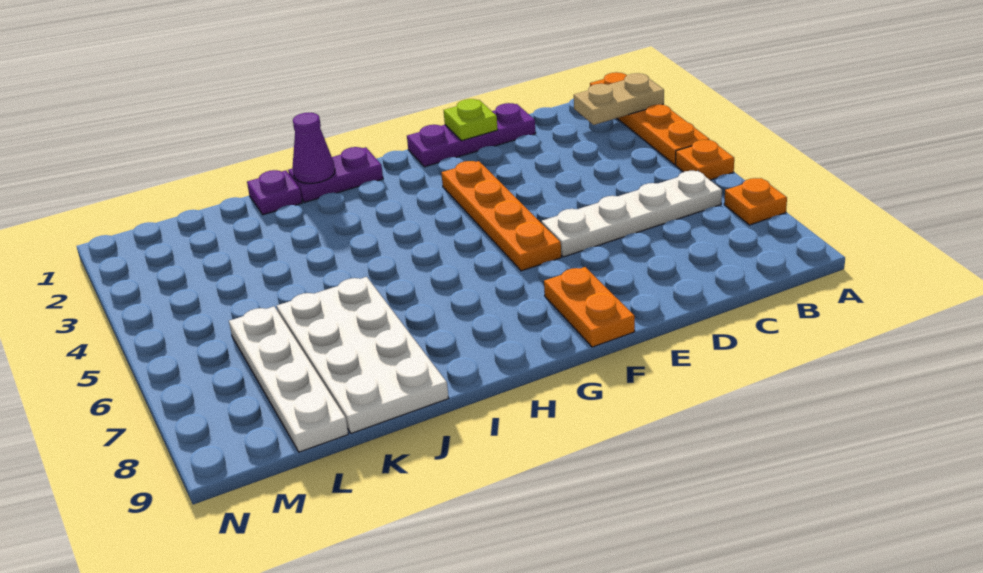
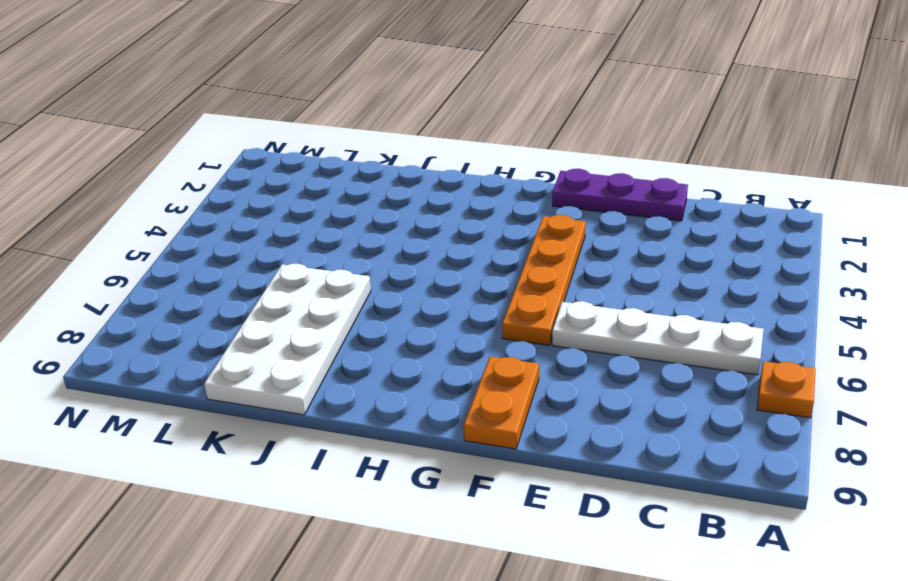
none -> orange plate A1:A4 level 1
none -> orange plate A5 level 1
none -> purple plate H1:I1 level 1

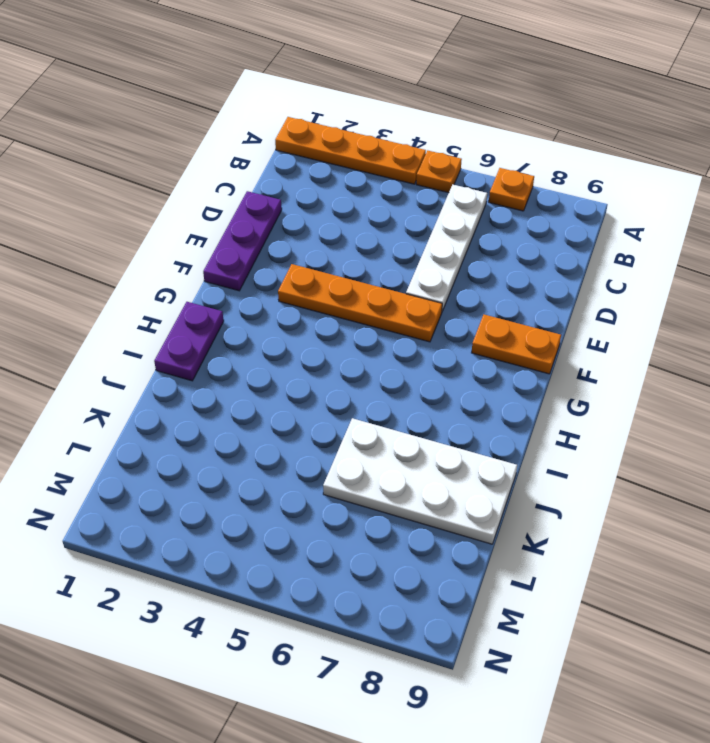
none -> purple plate J1 level 1
none -> white plate L6:L9 level 1
none -> tan plate A2:B2 level 2

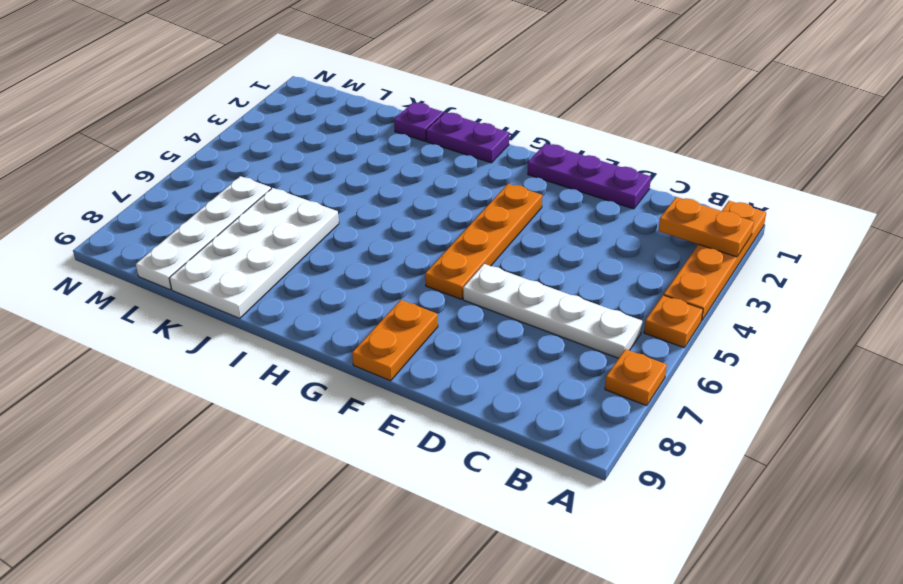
orange plate A2:B2 level 2 -> tan plate A2:B2 level 2
none -> lime plate E1 level 2
none -> purple cone I1 level 2

